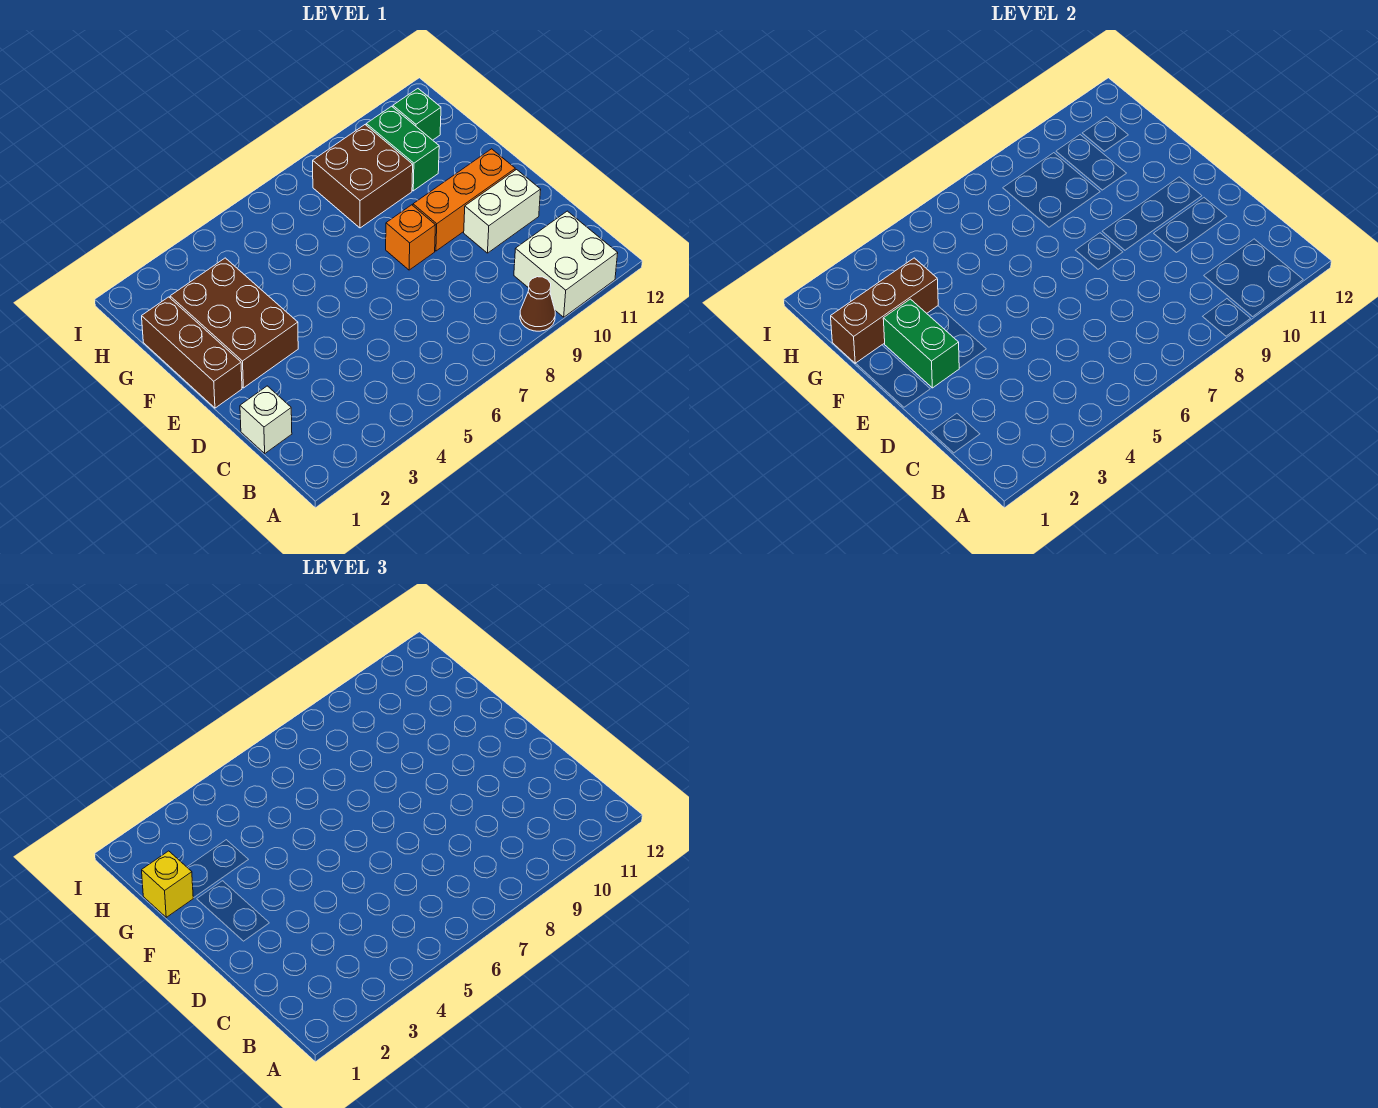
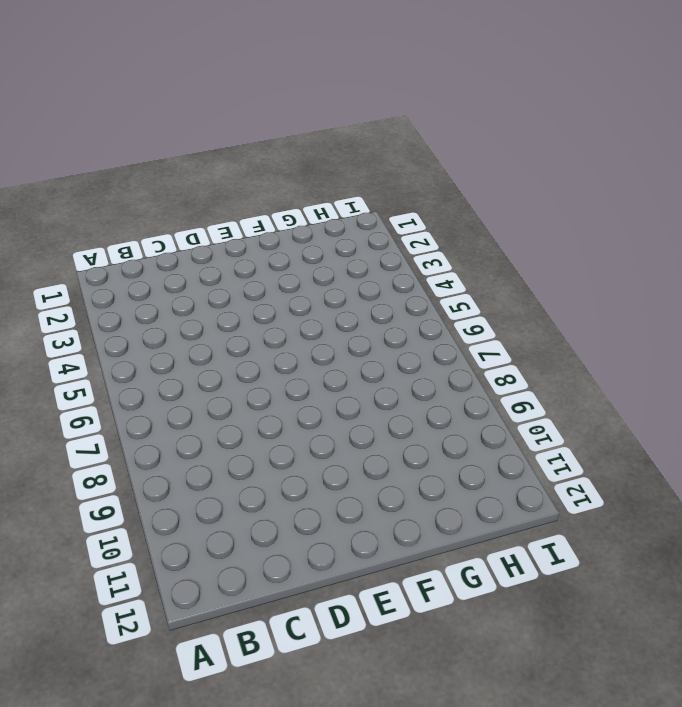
none -> brown cone A9 level 1
none -> white brick A10:B11 level 1
none -> white brick C1 level 1

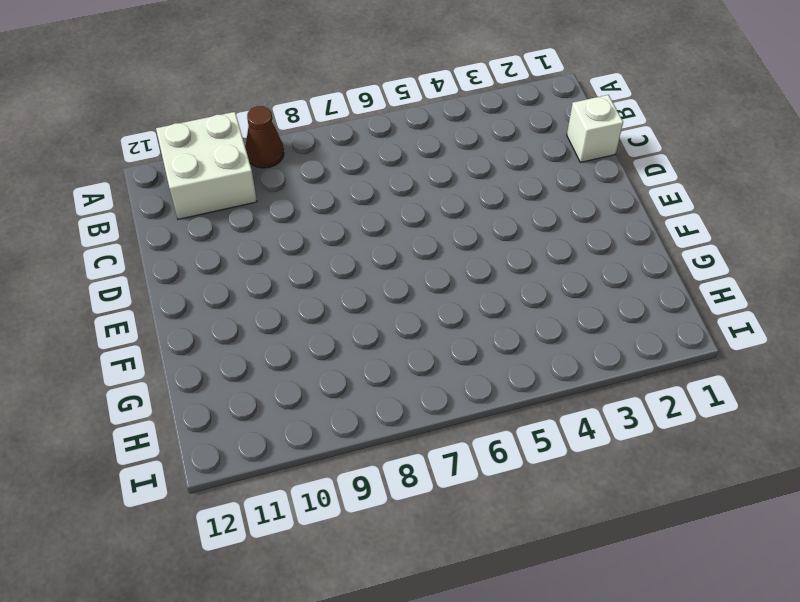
none -> white brick D10:D11 level 1
none -> brown brick E1:G1 level 1
none -> brown brick E2:G3 level 1

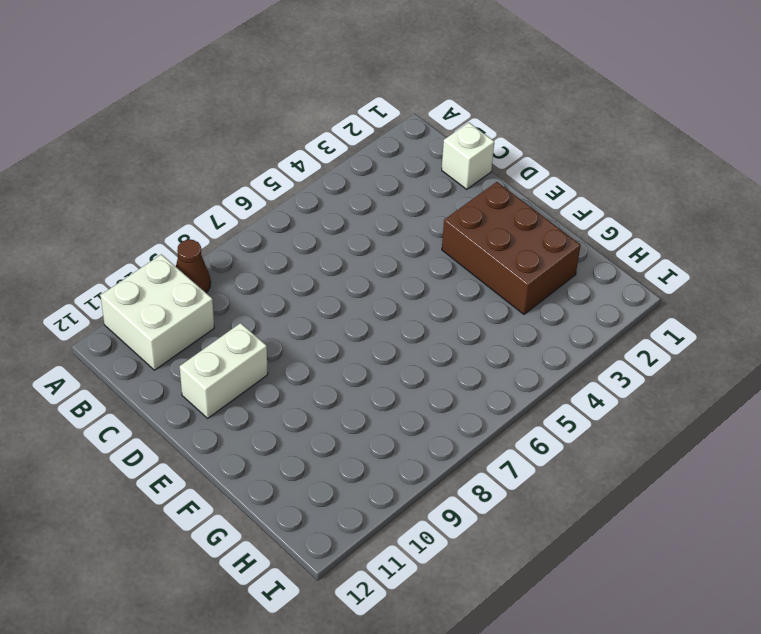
none -> brown brick E1:G1 level 1
none -> orange brick E8 level 1
none -> orange brick E9:E11 level 1

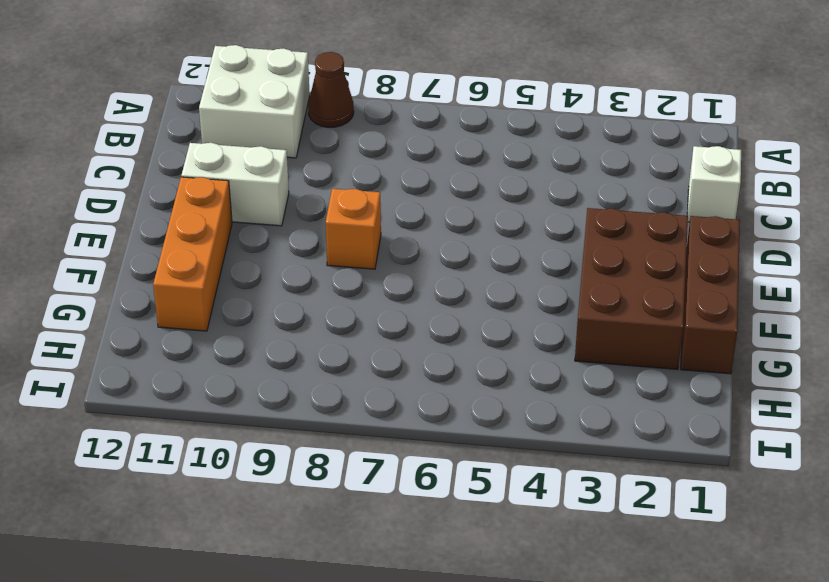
orange brick E11:G11 level 1 -> orange brick E9:E11 level 1
none -> brown brick G8:H9 level 1
none -> green brick G10:H10 level 1
none -> green brick H11 level 1

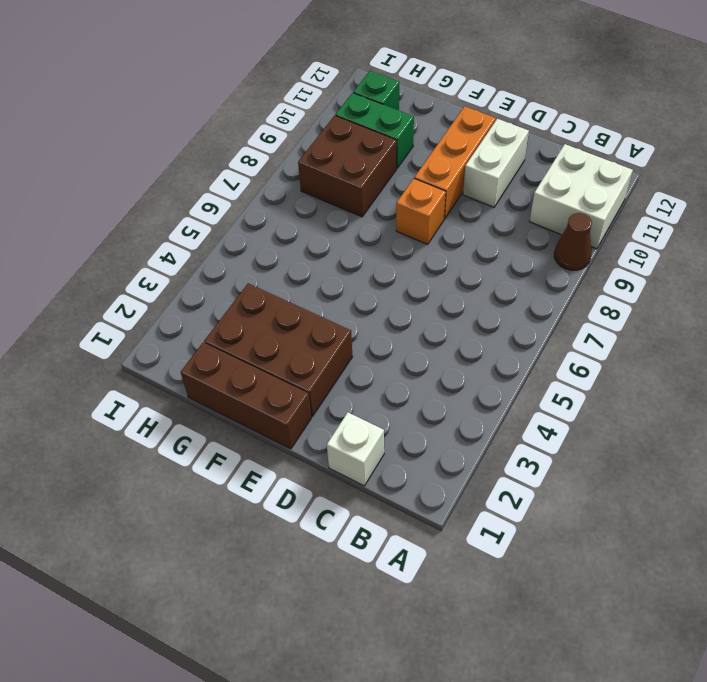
none -> green brick E2:F2 level 2
none -> brown brick G1:G3 level 2
none -> yellow brick G1 level 3

